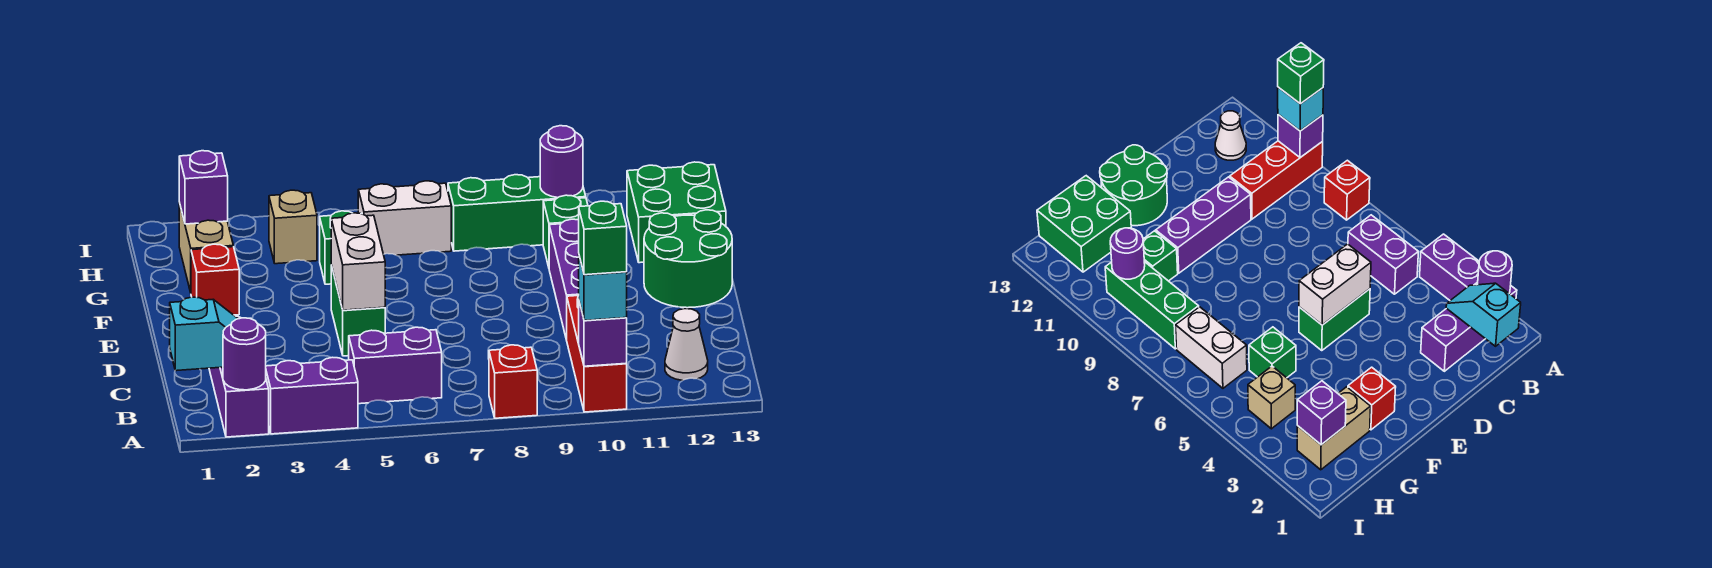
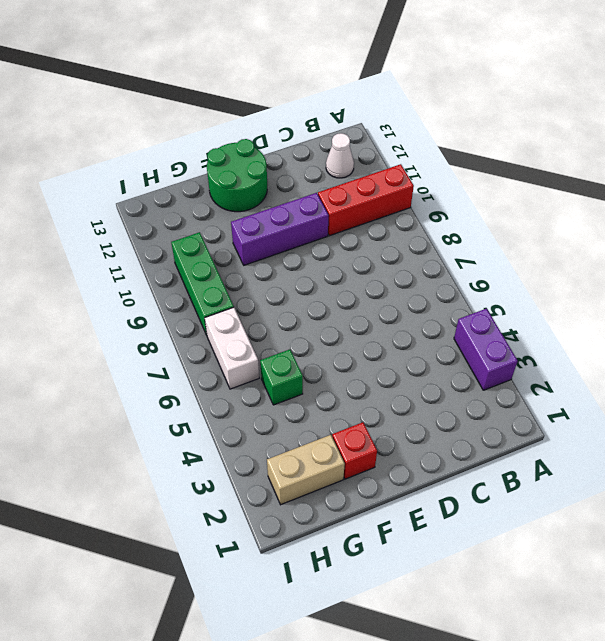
none -> purple brick A2:C2 level 1
none -> red brick A8 level 1
none -> purple brick B5:B6 level 1

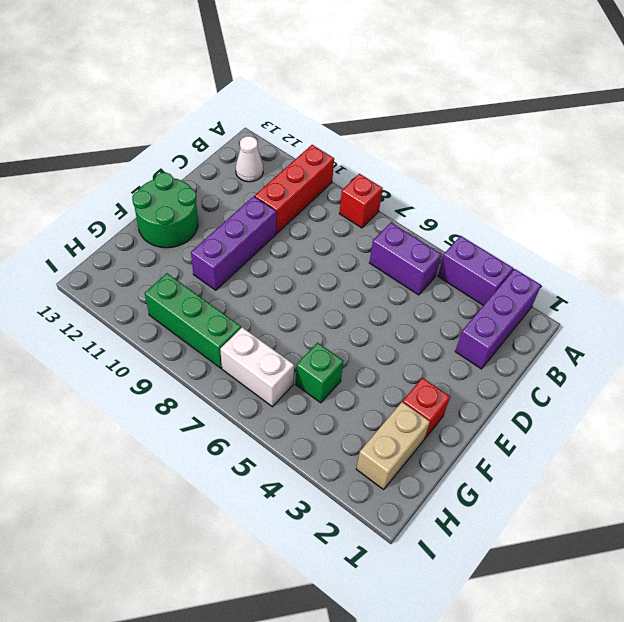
none -> green brick D5:E5 level 1
none -> green brick G10 level 1
none -> green brick G12:H13 level 1

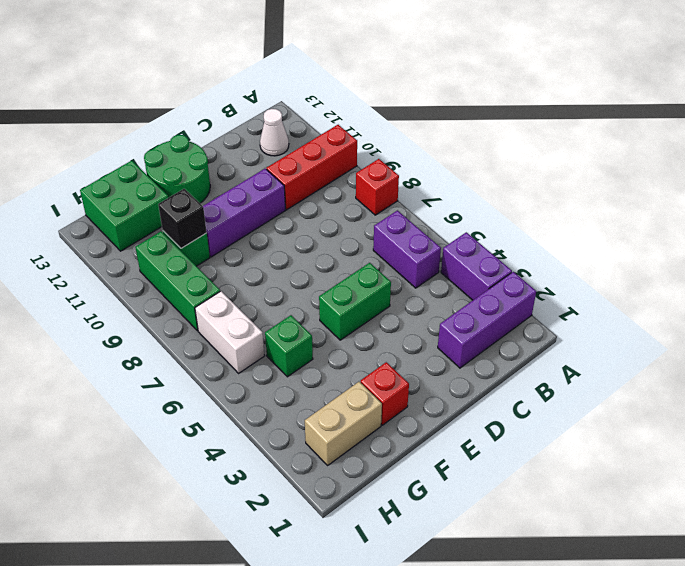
black brick G10 level 2 -> none
none -> tan brick H4 level 1
none -> purple round brick A2 level 2
none -> purple brick A10 level 2

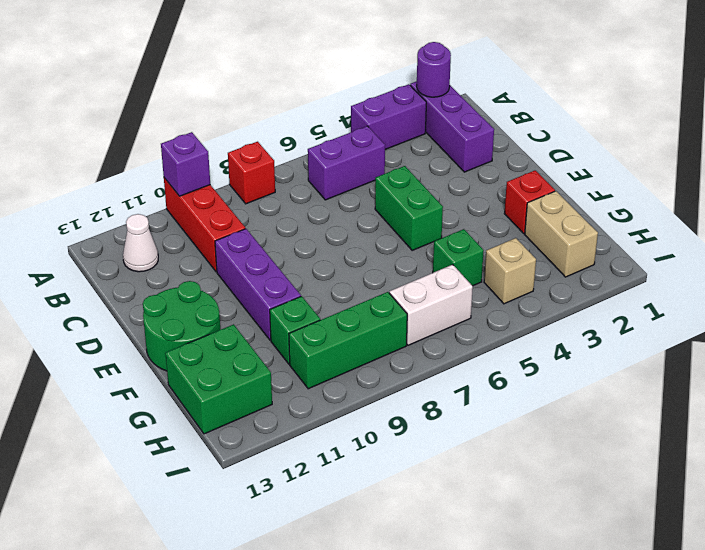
none -> cyan slope B1:B2 level 2 top 1
none -> white brick D5:E5 level 2
none -> purple brick H2 level 2

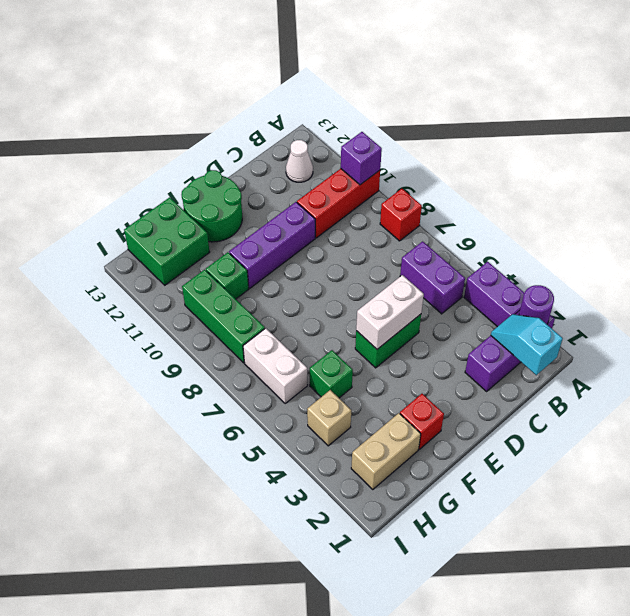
none -> purple brick H2 level 2
none -> purple round brick H10 level 2
none -> cyan brick A10 level 3

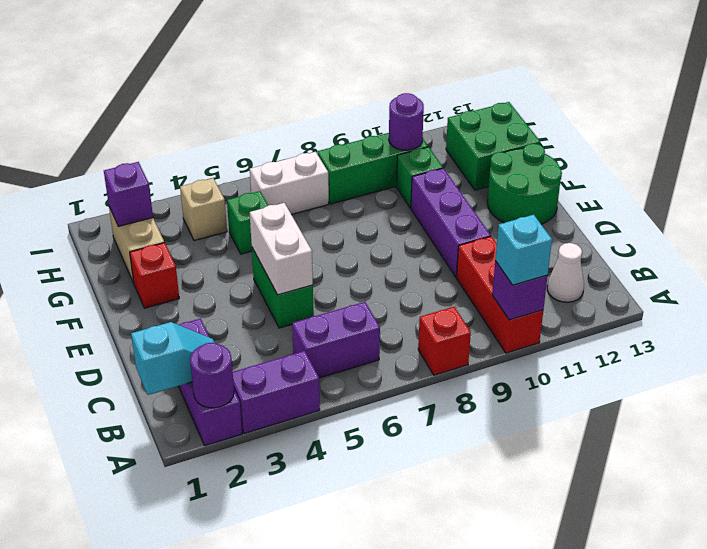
none -> green brick A10 level 4

